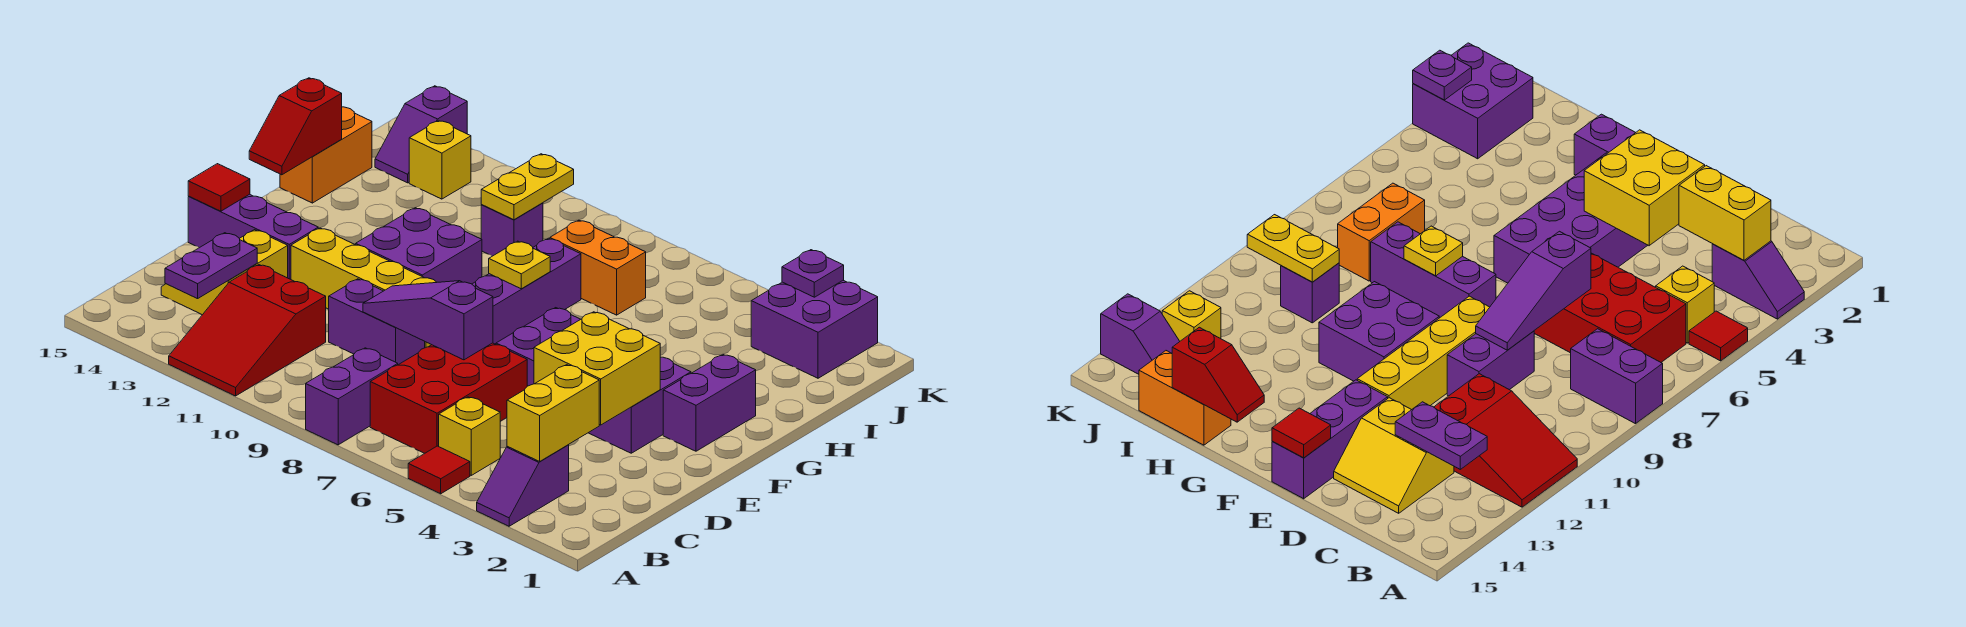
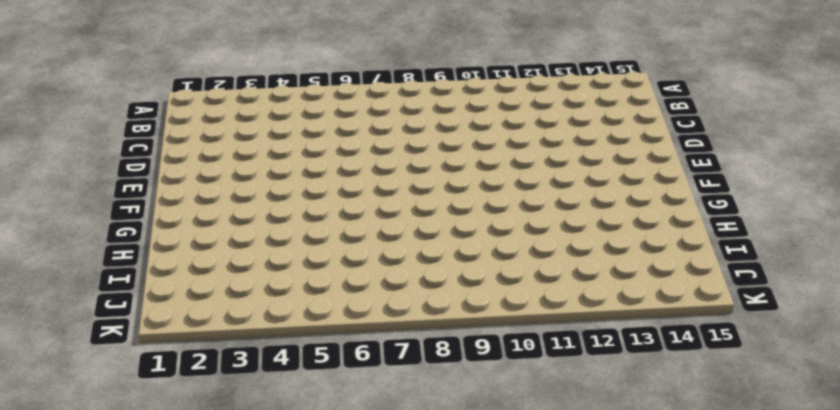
none -> purple slope A3:B3 level 1 top B
none -> red tile A5 level 1
none -> purple brick A8:B8 level 1

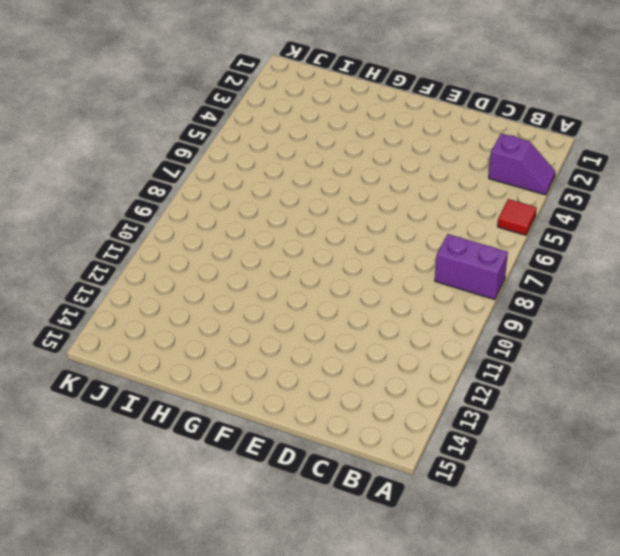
none -> red slope A11:C12 level 1 top C
none -> yellow brick B5 level 1
none -> red brick B6:D7 level 1

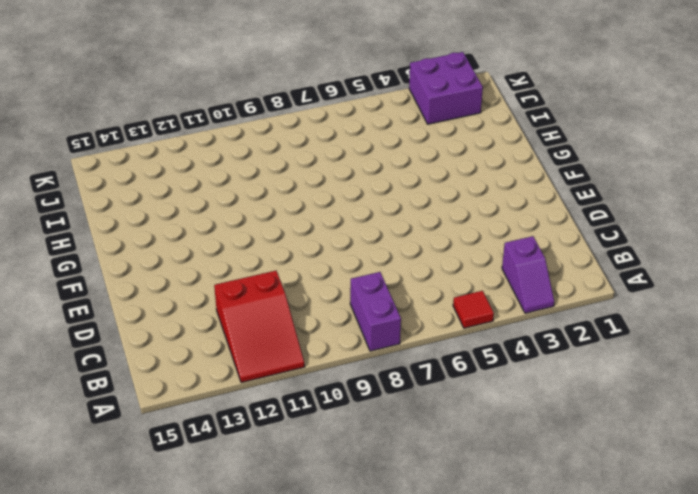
none -> yellow brick B5 level 1
none -> red brick B6:D7 level 1
none -> yellow slope C13:D14 level 1 top 13

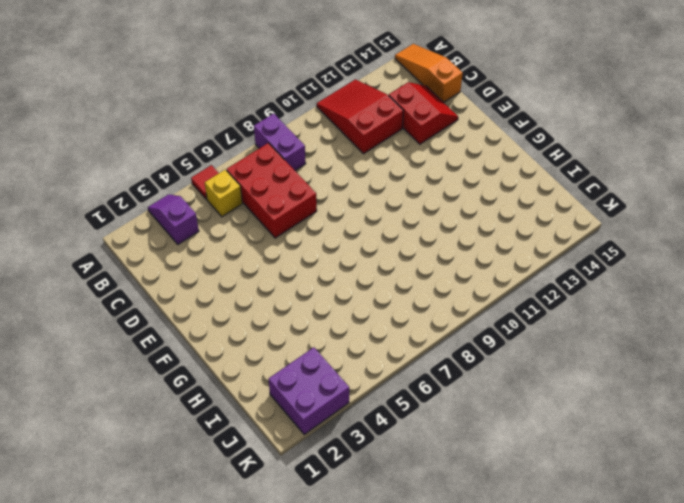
orange slope A15:C15 level 1 top C -> none
red slope C13:D14 level 1 top 13 -> yellow slope C13:D14 level 1 top 13
none -> purple brick D9:D10 level 1
none -> purple brick E3:F6 level 1
none -> yellow brick E9:E12 level 1

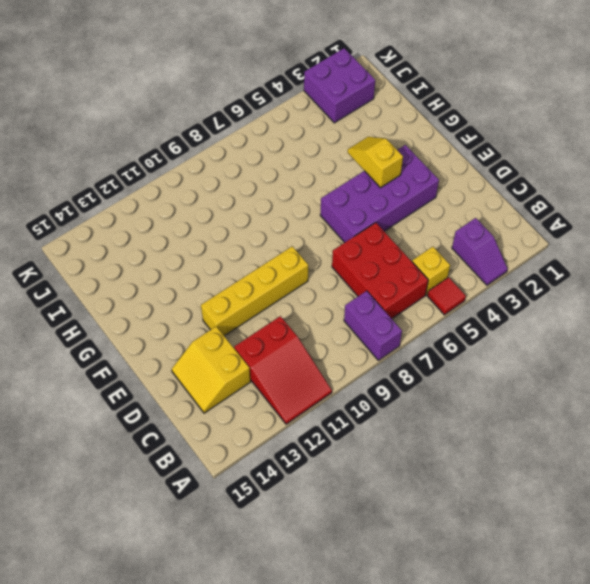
yellow slope F4:G4 level 2 top F -> none
none -> purple brick D9:D10 level 1
none -> purple brick E13:E15 level 1
none -> purple brick F2:G2 level 1

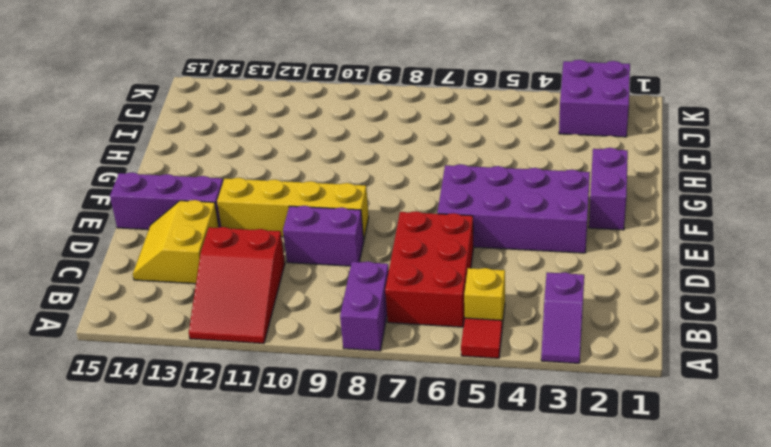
none -> purple brick F8:H8 level 1
none -> purple brick F10:G11 level 1
none -> orange brick H15:I15 level 1

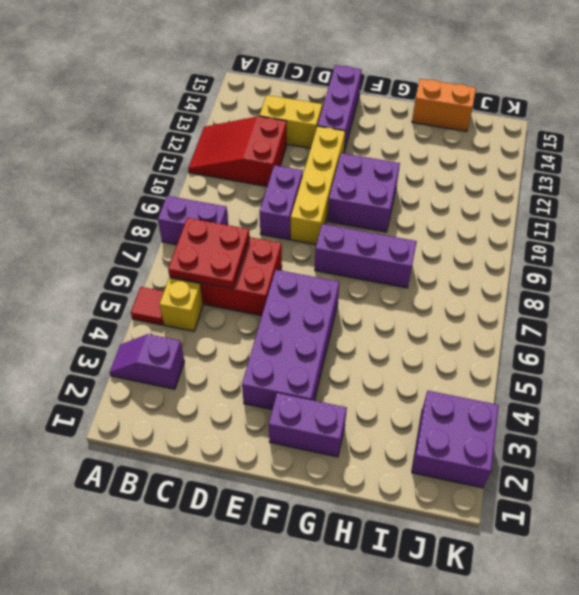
red plate B6:C7 level 2 -> none
none -> orange brick I7:I8 level 1
none -> purple brick I10 level 1
none -> yellow brick J13 level 1

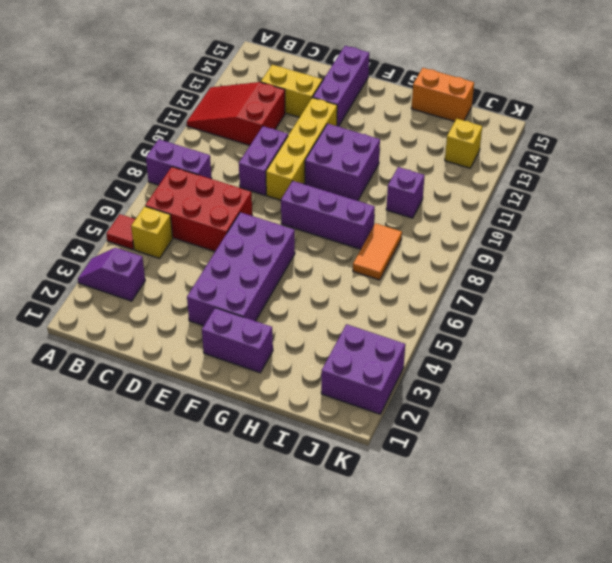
orange tile I7:I8 level 1 -> orange brick I7:I8 level 1
none -> purple slope J14:K14 level 1 top K
none -> yellow brick B3:C3 level 2
none -> purple plate B13:C13 level 2

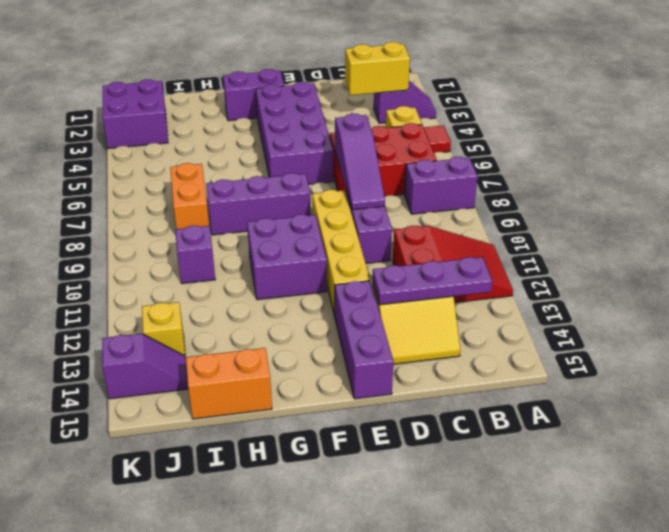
purple plate B13:D13 level 2 -> purple plate B13:C13 level 2
none -> yellow brick D3:E4 level 2
none -> red tile E15 level 2
none -> yellow plate G8 level 2

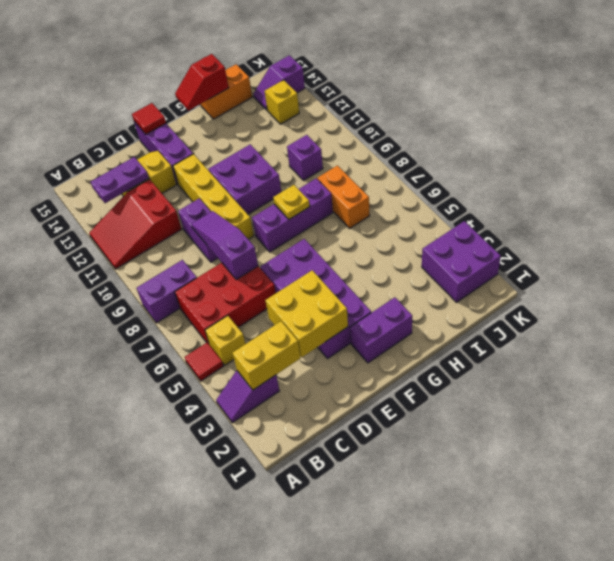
none -> yellow plate I10:J10 level 2
none -> purple plate K3 level 2

